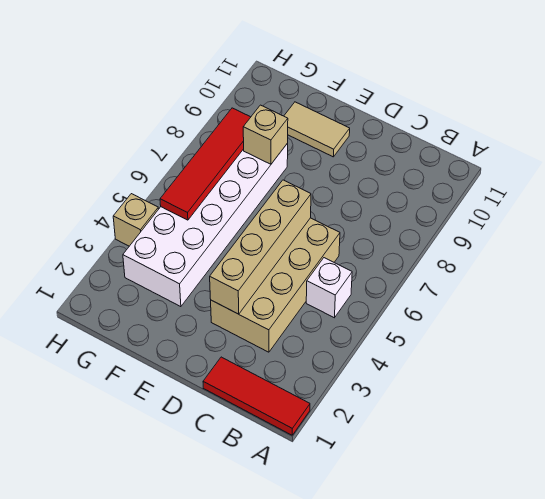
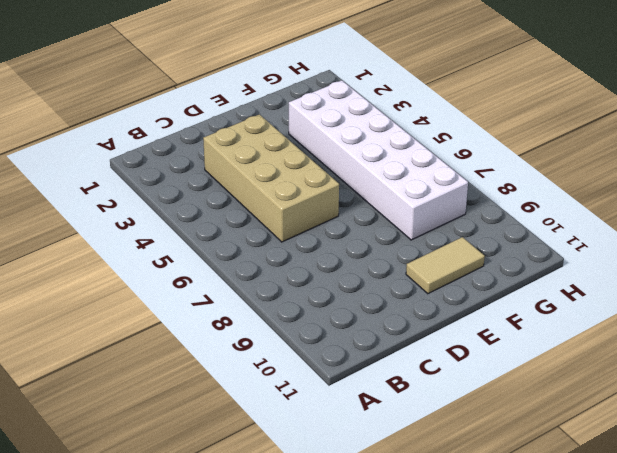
none -> red tile A1:C1 level 1
none -> white brick B5 level 1

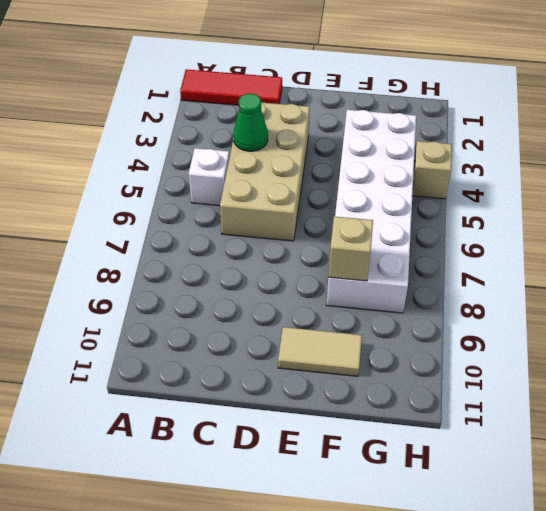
green cone C4 level 2 -> none
none -> tan brick D3:D6 level 2
none -> red tile G5:G8 level 2

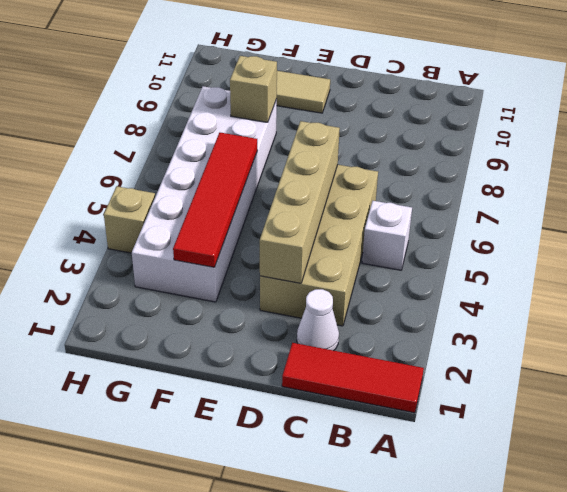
white cone C2 level 1 -> none
red tile F3:F6 level 2 -> red tile G5:G8 level 2

